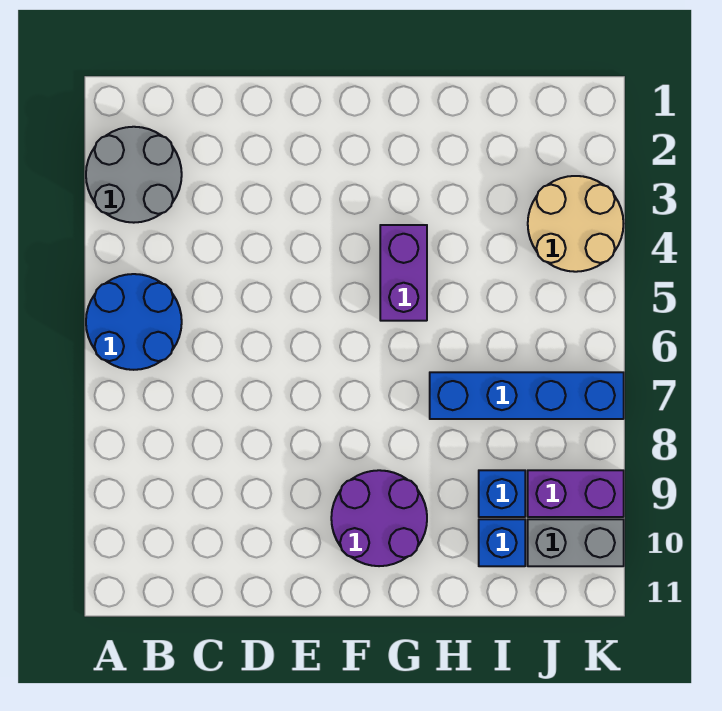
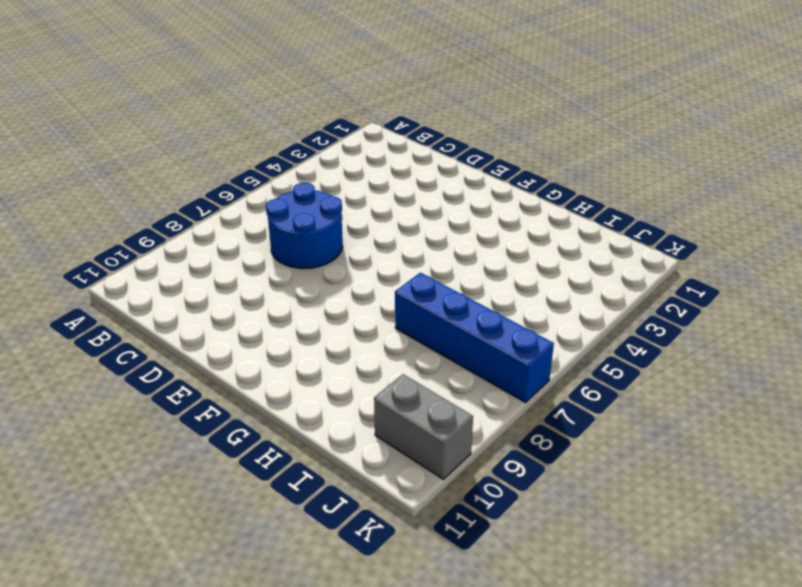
blue round brick C6:D7 level 1 -> blue round brick A5:B6 level 1
none -> grey round brick A2:B3 level 1
none -> purple round brick F9:G10 level 1

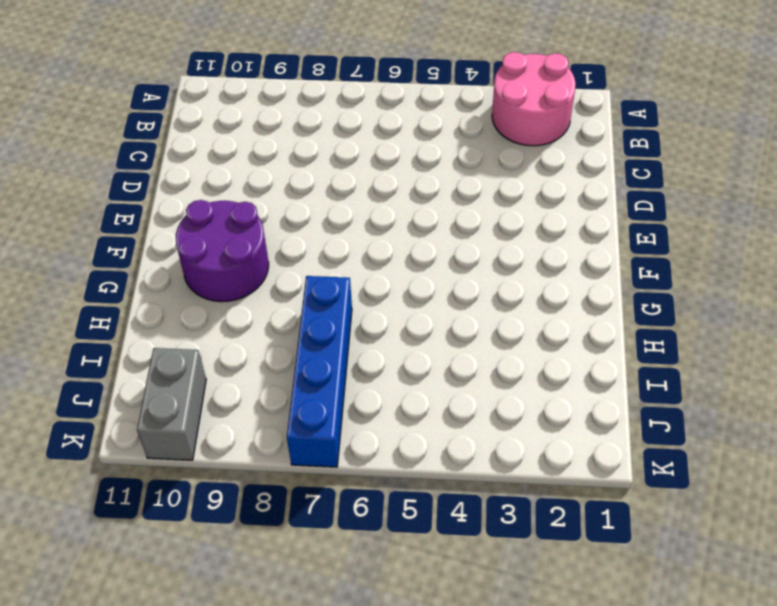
pink round brick A2:B3 level 1 -> grey round brick A2:B3 level 1
none -> blue round brick A5:B6 level 1
none -> purple brick G4:G5 level 1

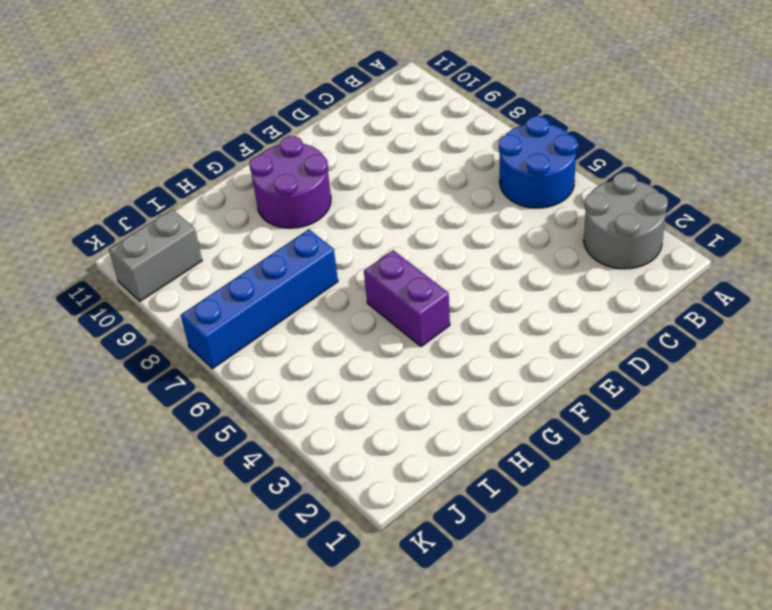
none -> blue brick I9 level 1
none -> blue brick I10 level 1

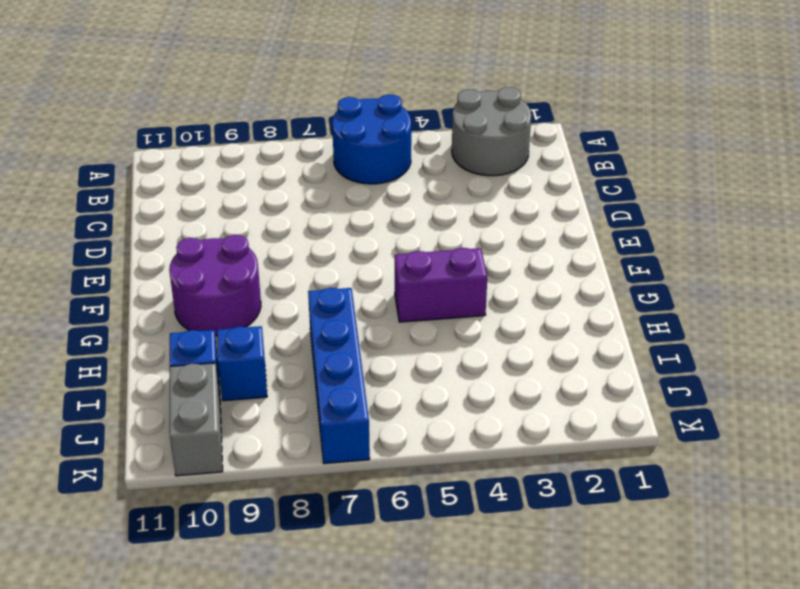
none -> tan round brick J3:K4 level 1
none -> purple brick J9:K9 level 1

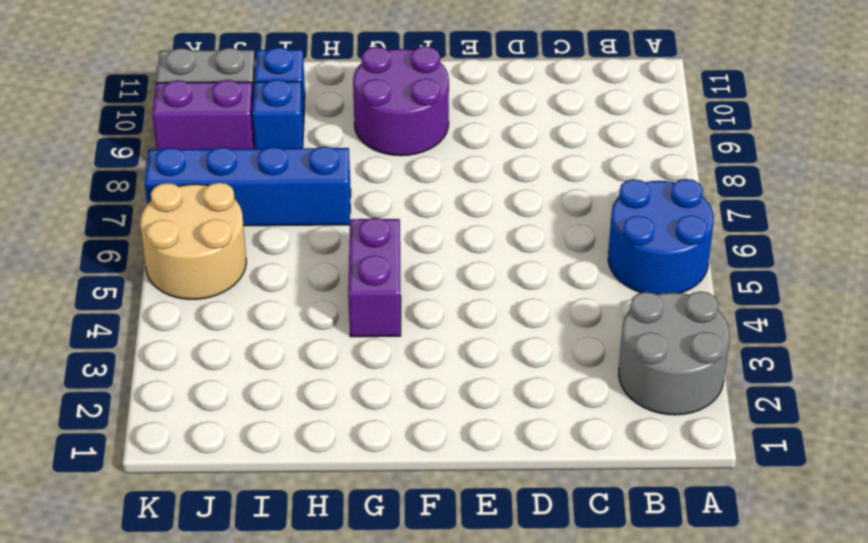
tan round brick J5:K6 level 1 -> tan round brick J3:K4 level 1

